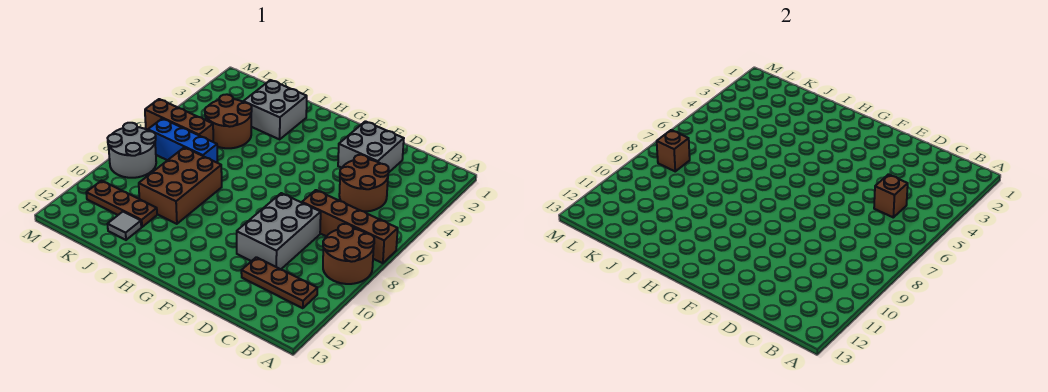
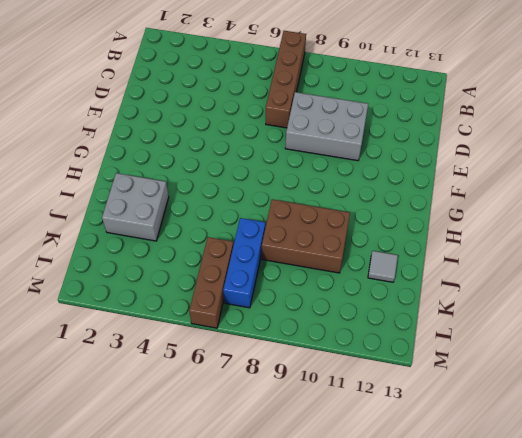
none -> brown round brick A8:B9 level 1
none -> brown plate B11:D11 level 1
none -> brown round brick C4:D5 level 1

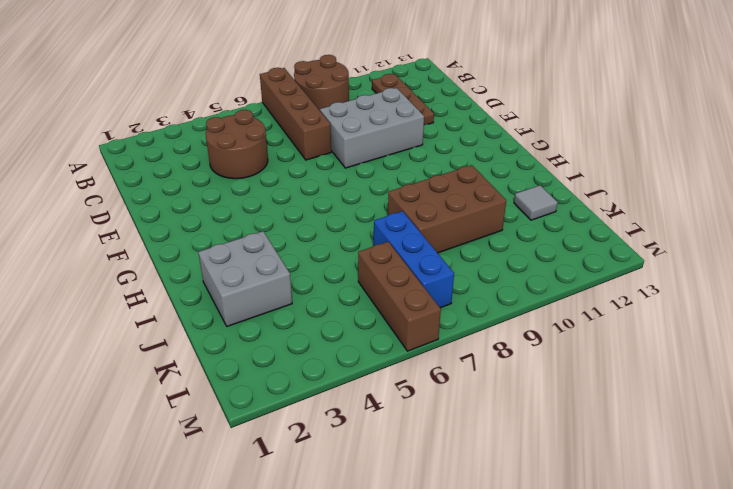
none -> grey brick D2:E3 level 1
none -> brown round brick J4:K5 level 1
none -> brown plate J11:L11 level 1

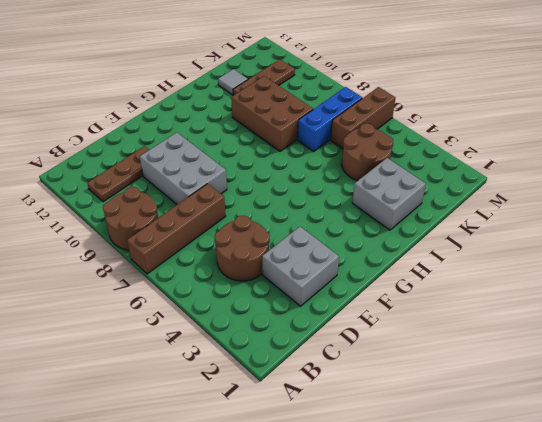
none -> grey round brick L8:M9 level 1
none -> brown brick C5 level 2
none -> brown brick L8 level 2

